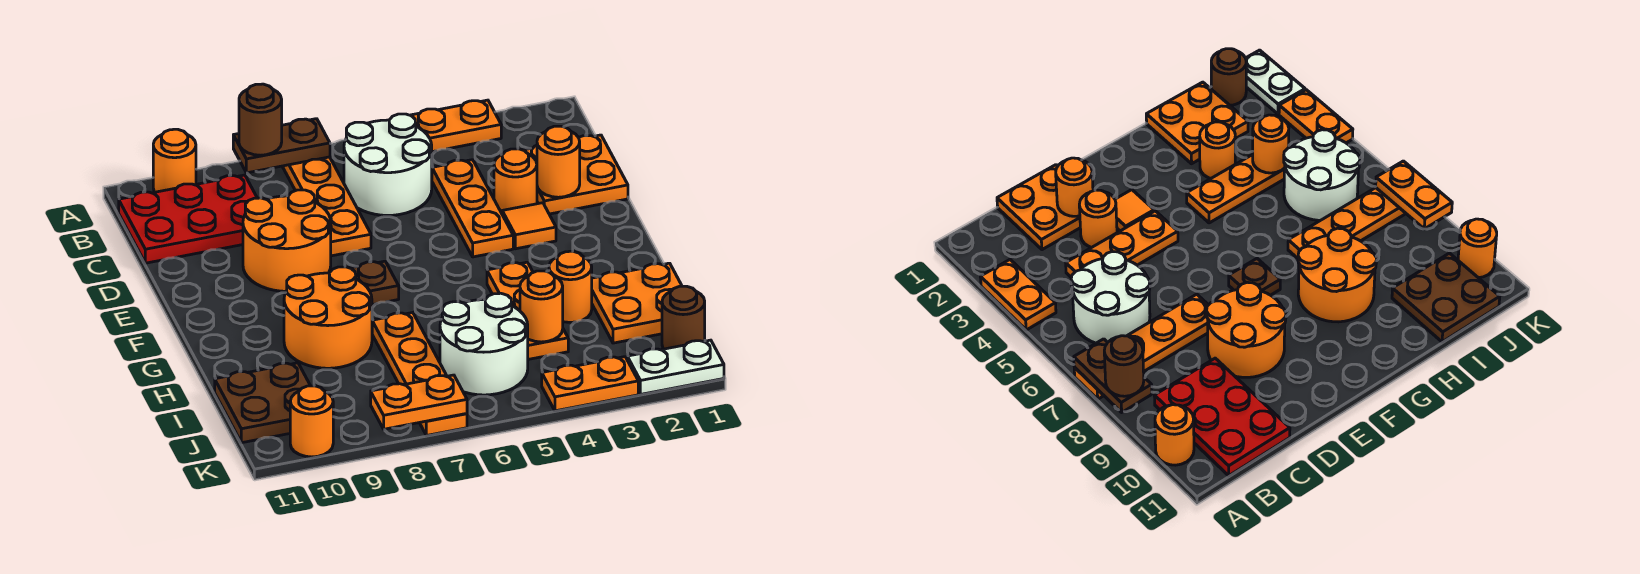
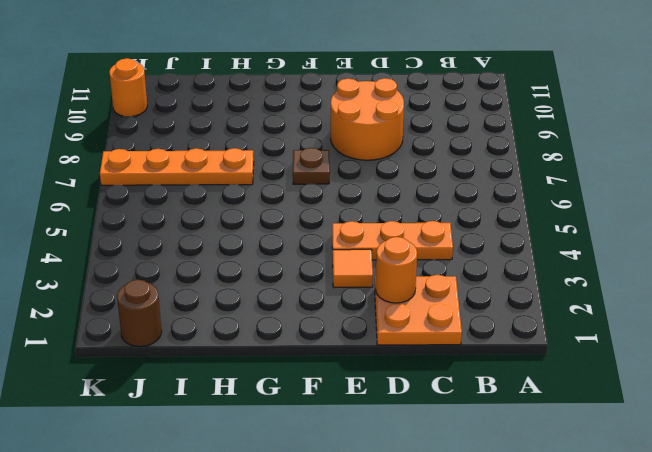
none -> orange plate A3:A4 level 1
none -> orange plate A7:D7 level 1
none -> orange round brick A10 level 1

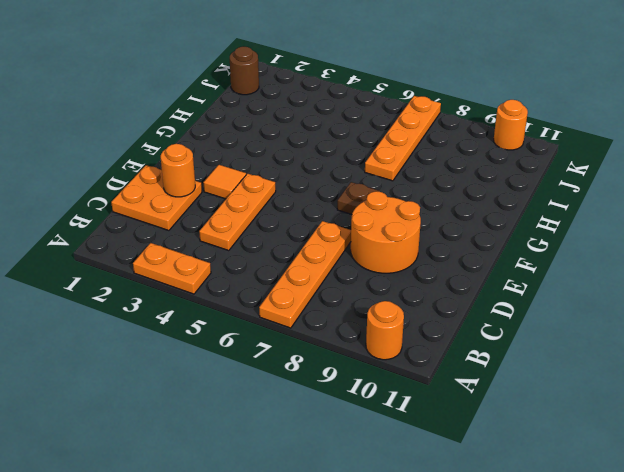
none -> white round brick B5:C6 level 1
none -> red plate B9:C11 level 1
none -> orange round brick D3 level 1

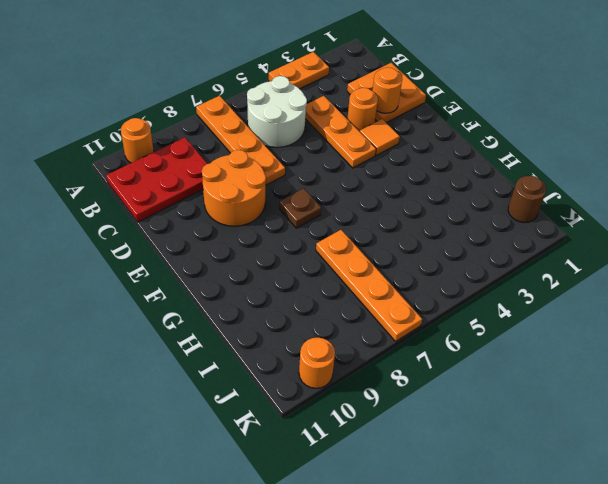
none -> orange plate G4:I4 level 1
none -> orange round brick G8:H9 level 1
none -> orange plate H1:I2 level 1

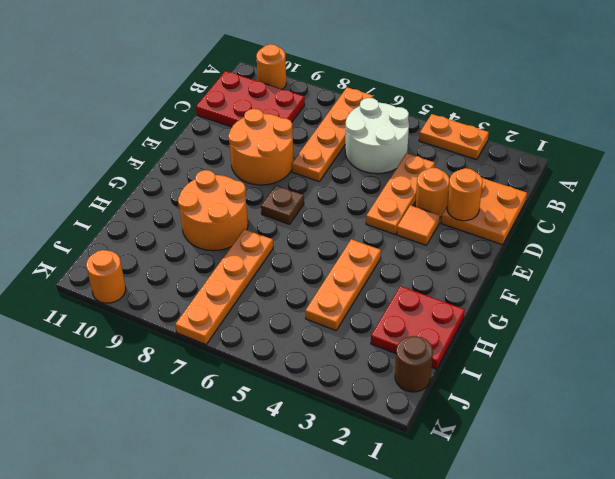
red plate H1:I2 level 1 -> orange plate H1:I2 level 1
none -> orange round brick H3 level 1
none -> white round brick I5:J6 level 1
none -> brown plate I10:J11 level 1

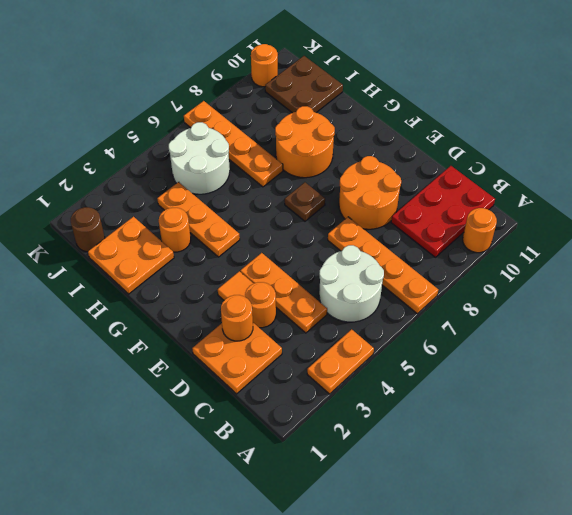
none -> white plate K1:K2 level 1
none -> orange plate K3:K4 level 1
none -> brown plate A7:A8 level 2

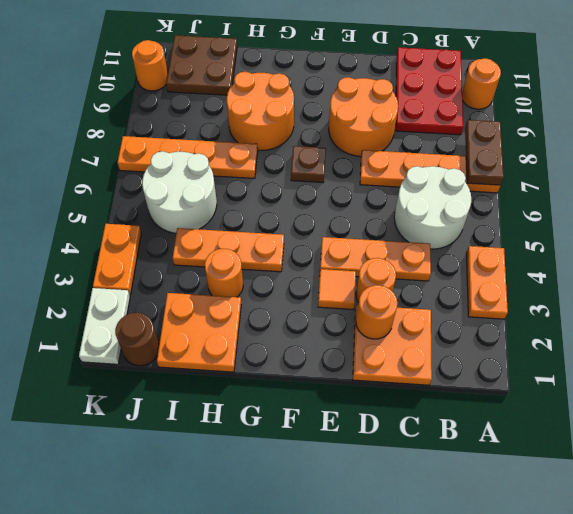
none -> orange round brick I4 level 2
none -> orange plate K7:K8 level 2
none -> brown round brick A8 level 3

